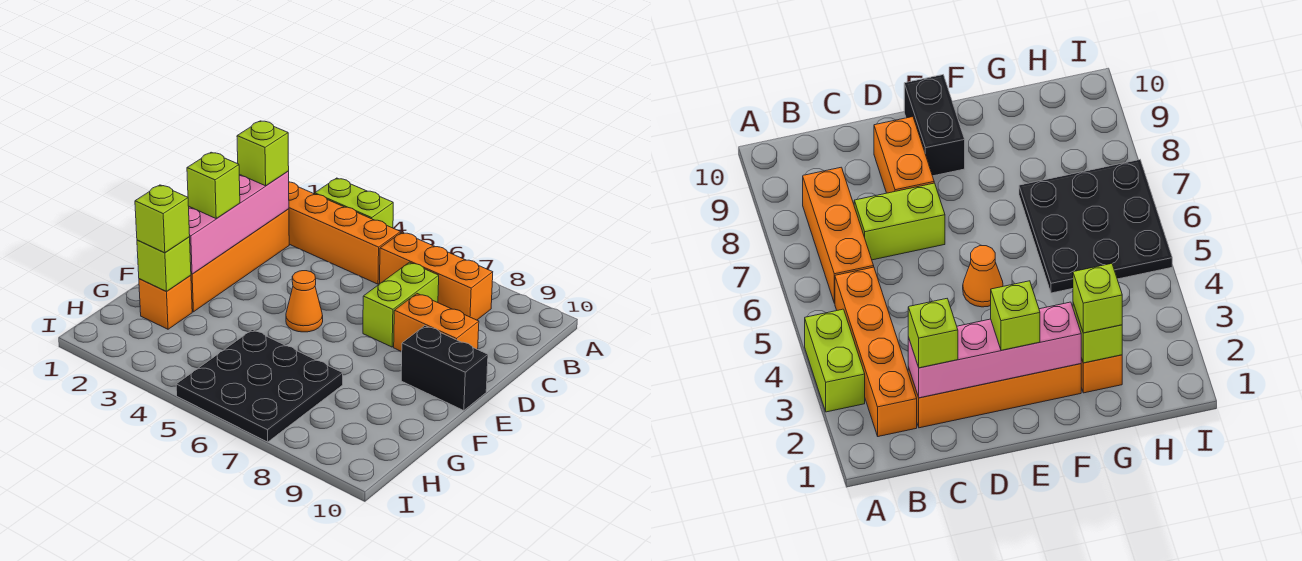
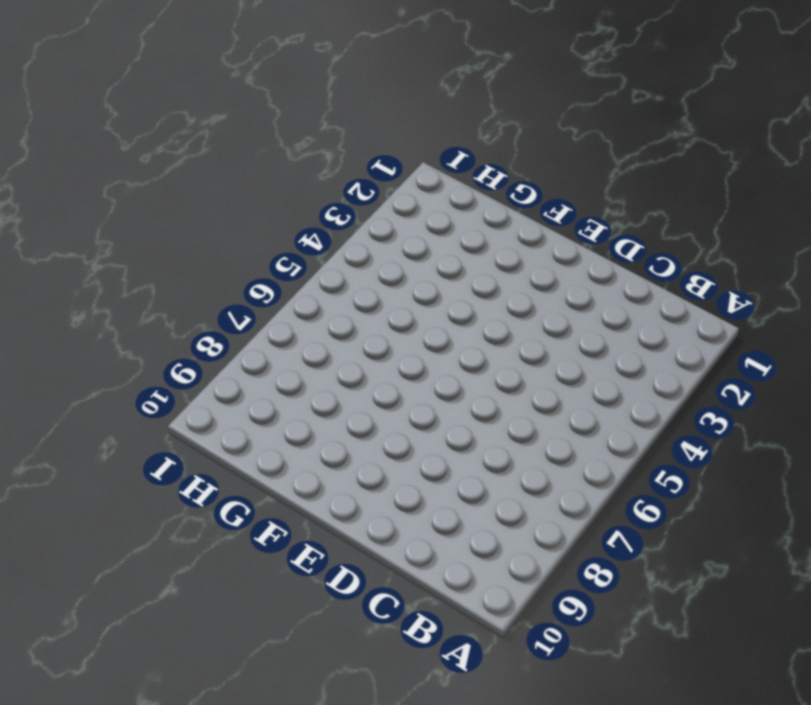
none -> lime brick A3:A4 level 1
none -> orange brick B2:B5 level 1
none -> orange brick B6:B8 level 1

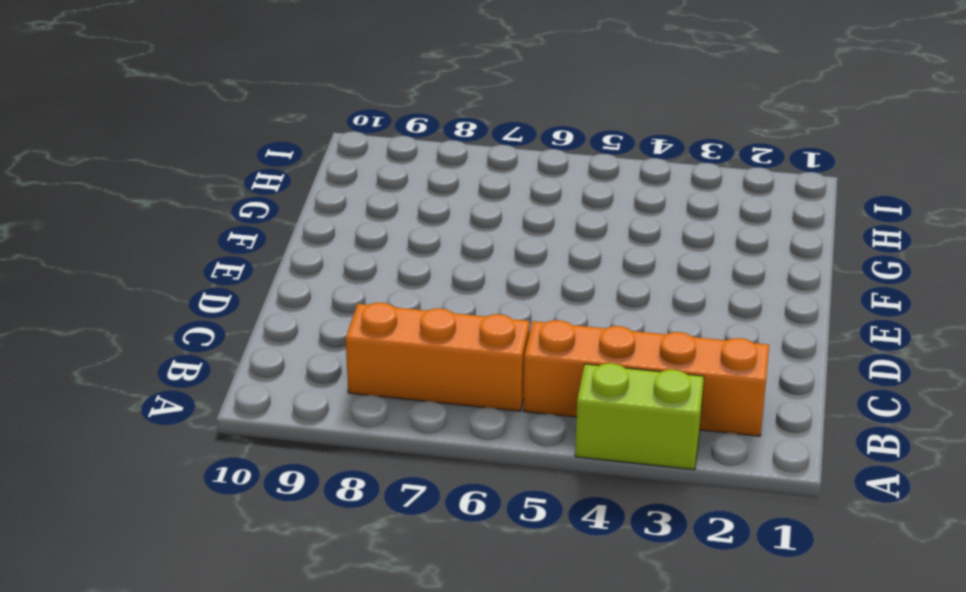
none -> orange brick C2:F2 level 1
none -> lime brick C7:D7 level 1
none -> orange brick D8:D9 level 1

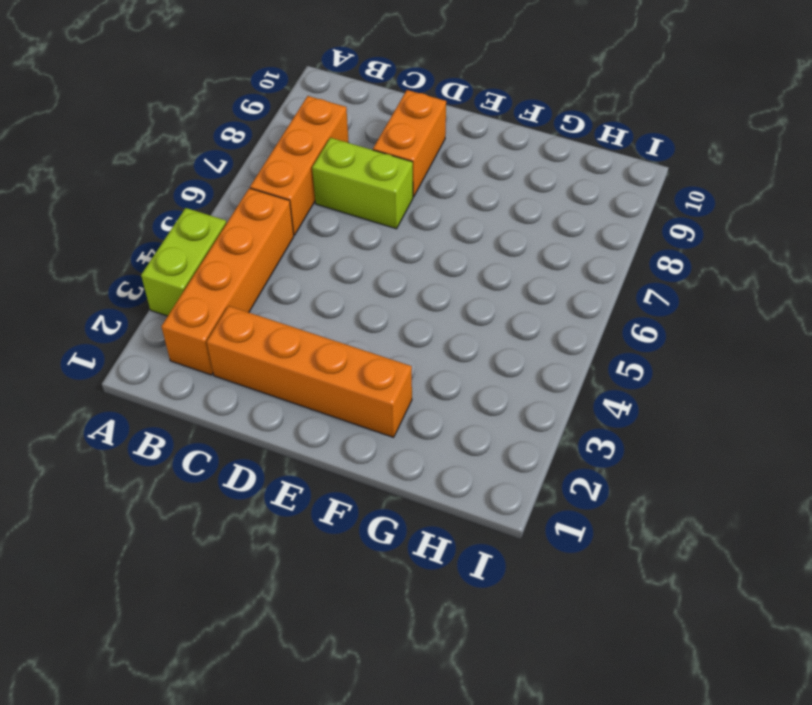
none -> orange cone E5 level 1
none -> black brick E9:E10 level 1
none -> orange brick G2 level 1

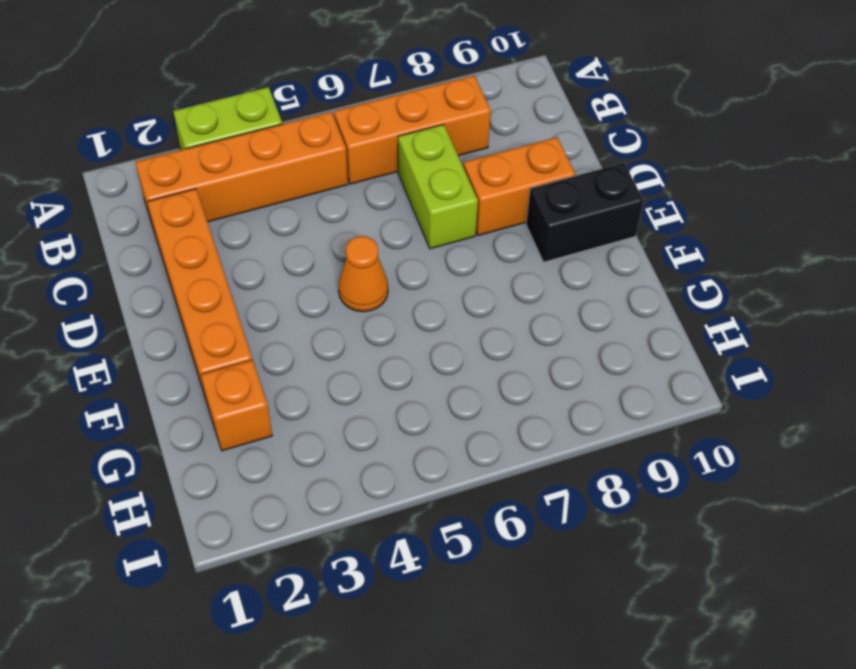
none -> black plate G5:I7 level 1
none -> pink brick C2:F2 level 2
none -> lime brick G2 level 2

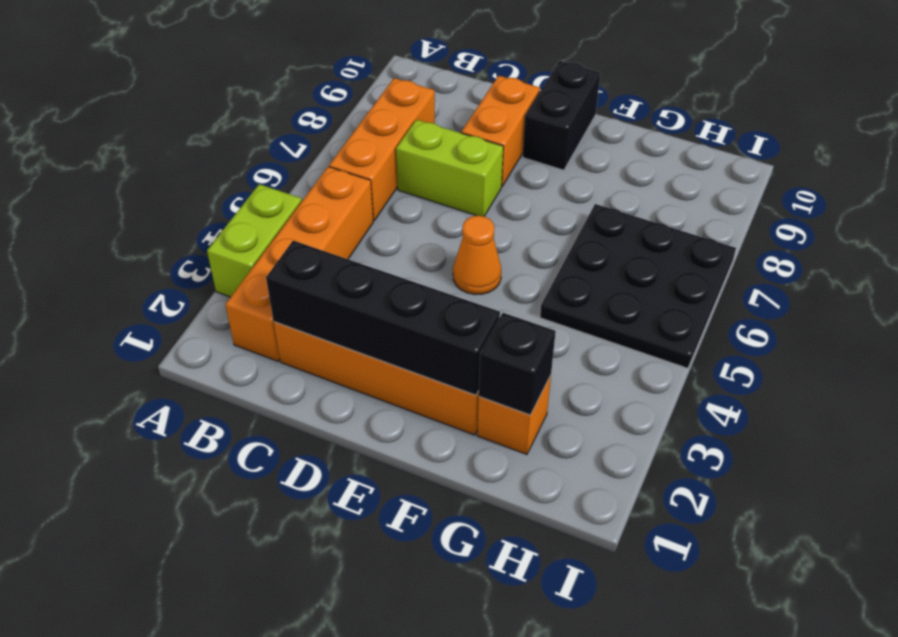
black brick C2:F2 level 2 -> pink brick C2:F2 level 2
black brick G2 level 2 -> lime brick G2 level 2
none -> lime brick C2 level 3
none -> lime brick E2 level 3
none -> lime brick G2 level 3

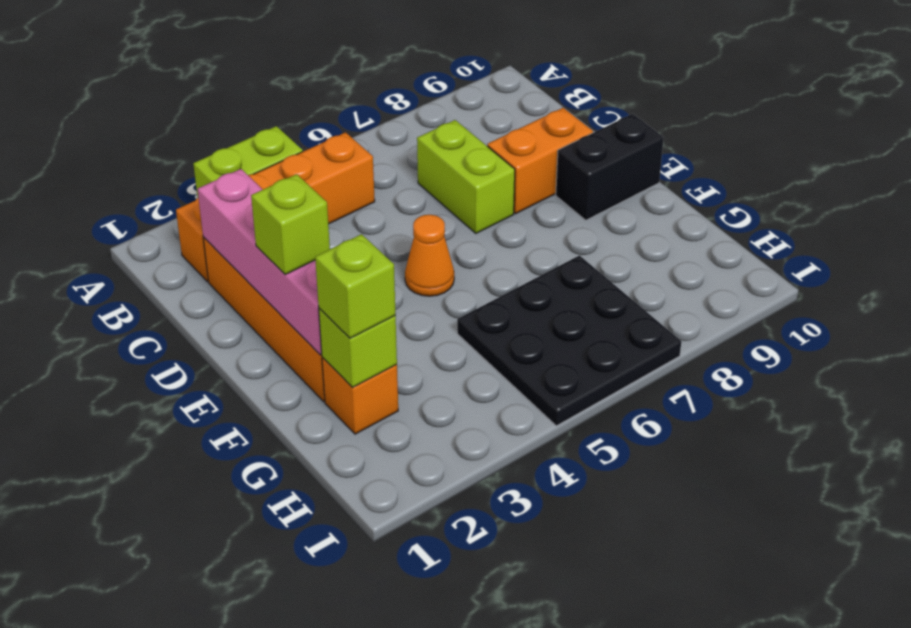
none -> orange brick B6:B8 level 1
none -> lime brick C2 level 3

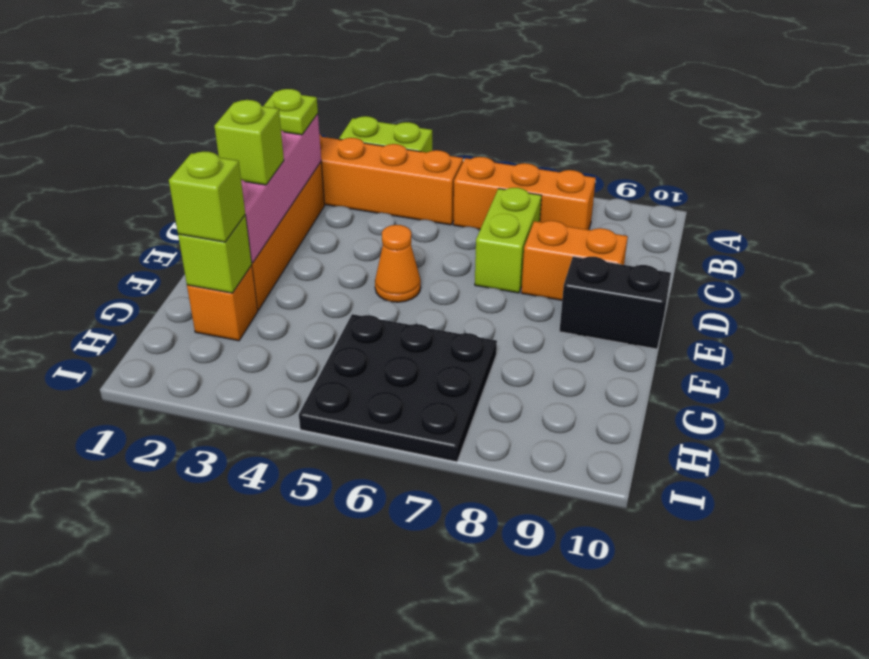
lime plate C2 level 3 -> lime brick C2 level 3

